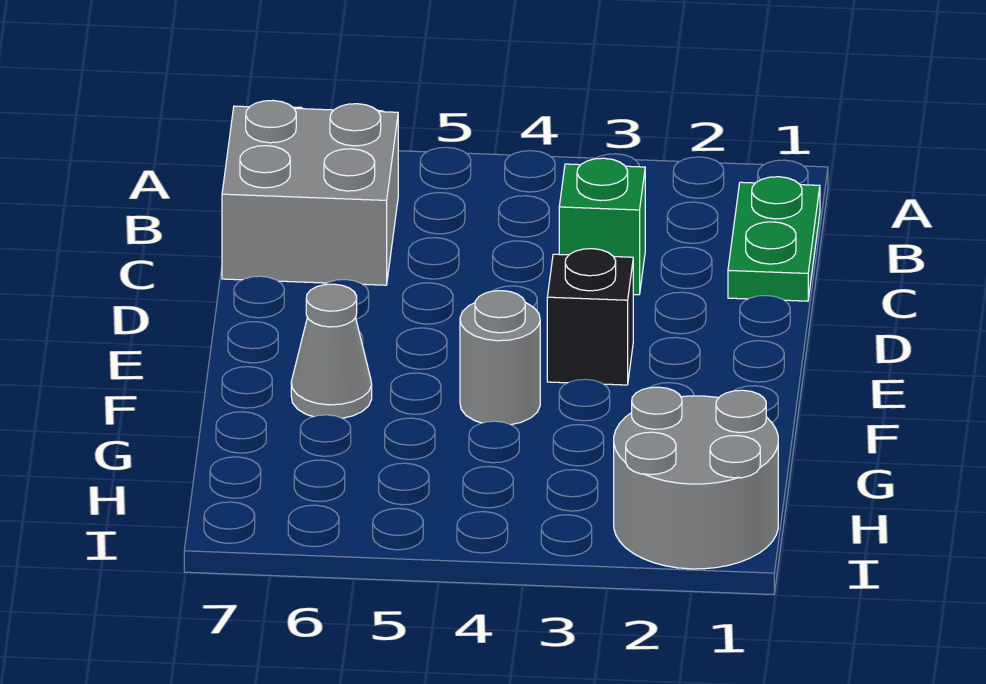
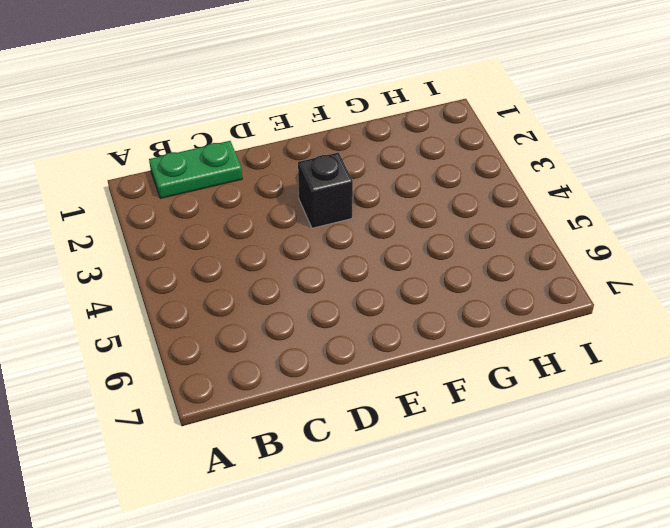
none -> grey brick B6:C7 level 1
none -> green brick C3 level 1

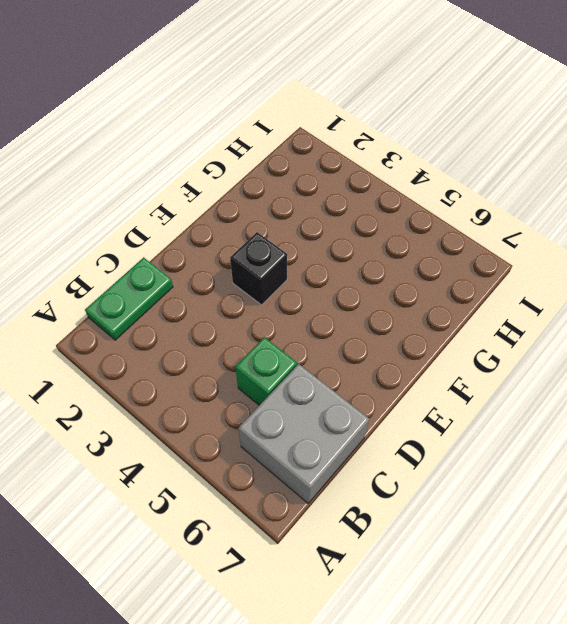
green brick C5 level 1 -> green brick C3 level 1
none -> grey round brick F4 level 1
none -> grey cone F6 level 1

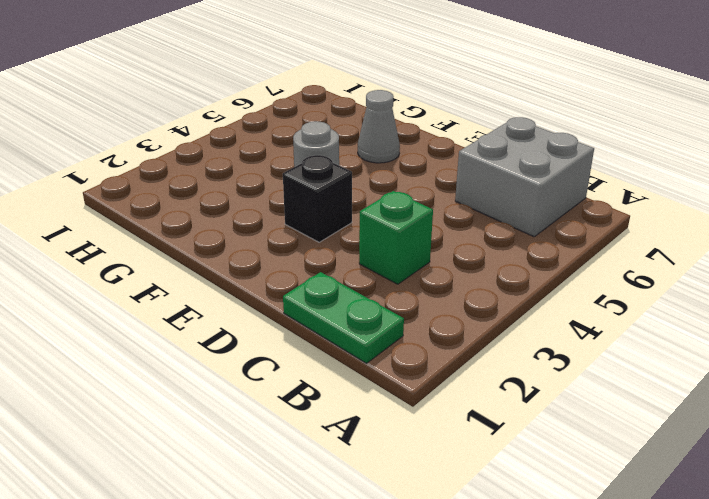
none -> grey round brick H1:I2 level 1

